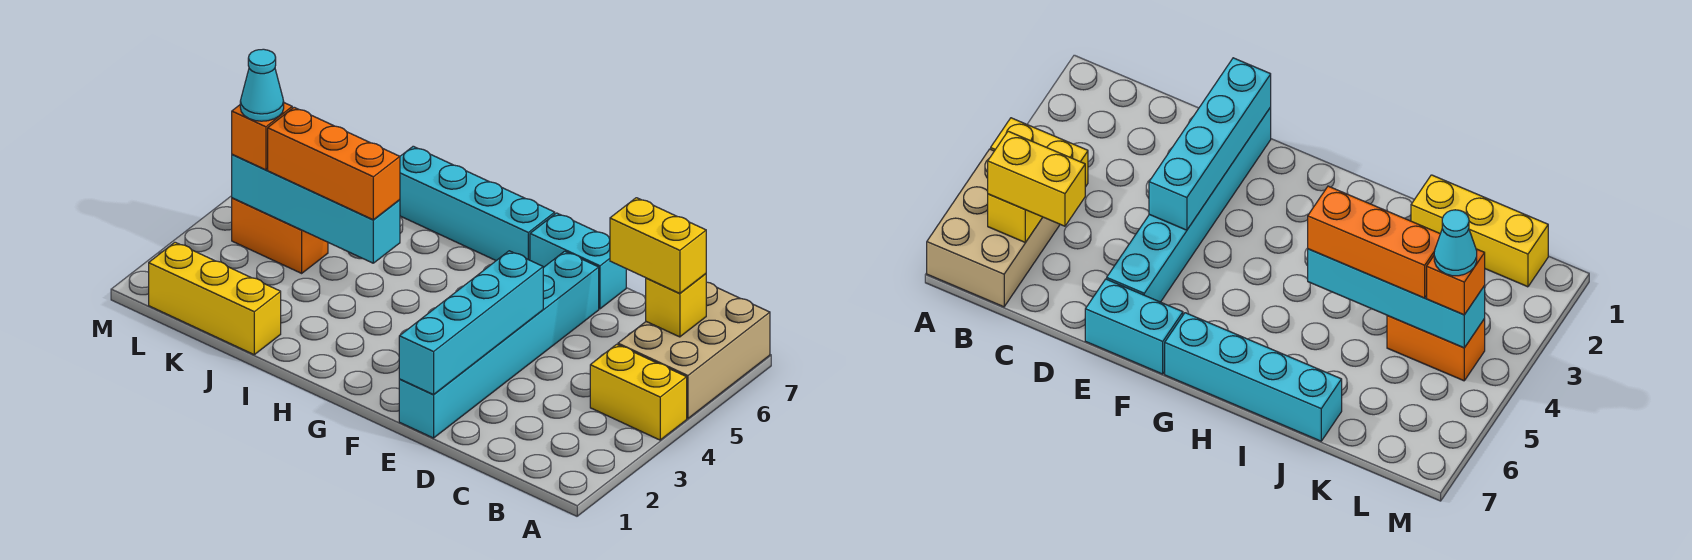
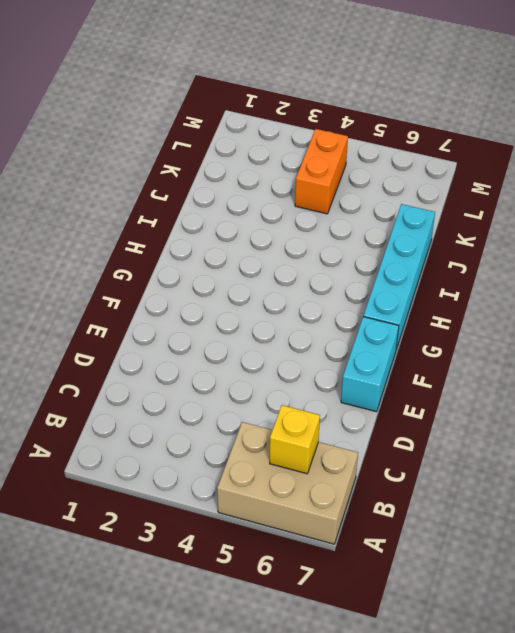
none -> yellow brick A4:B4 level 1
none -> cyan brick E1:E6 level 1
none -> yellow brick J1:L1 level 1

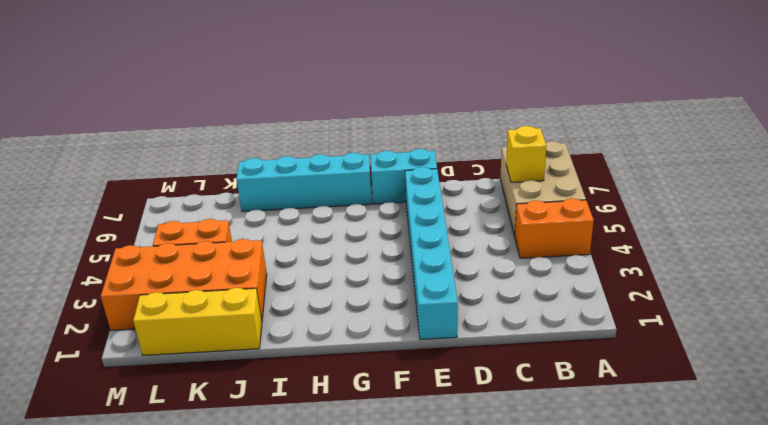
orange brick A4:B4 level 1 -> yellow brick A4:B4 level 1
orange brick J2:M3 level 1 -> none
none -> cyan brick E1:E4 level 2
none -> cyan brick I4:L4 level 2
none -> yellow brick B6:C6 level 3

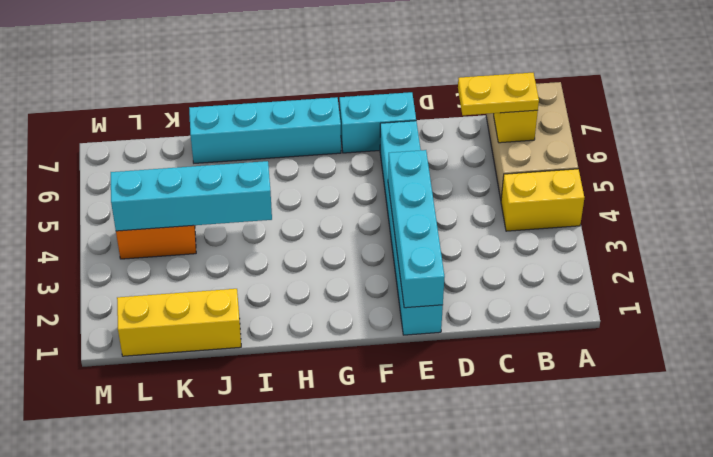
yellow plate B6:C6 level 3 -> yellow brick B6:C6 level 3
none -> orange brick I4:K4 level 3
none -> orange brick L4 level 3
none -> cyan cone L4 level 4

